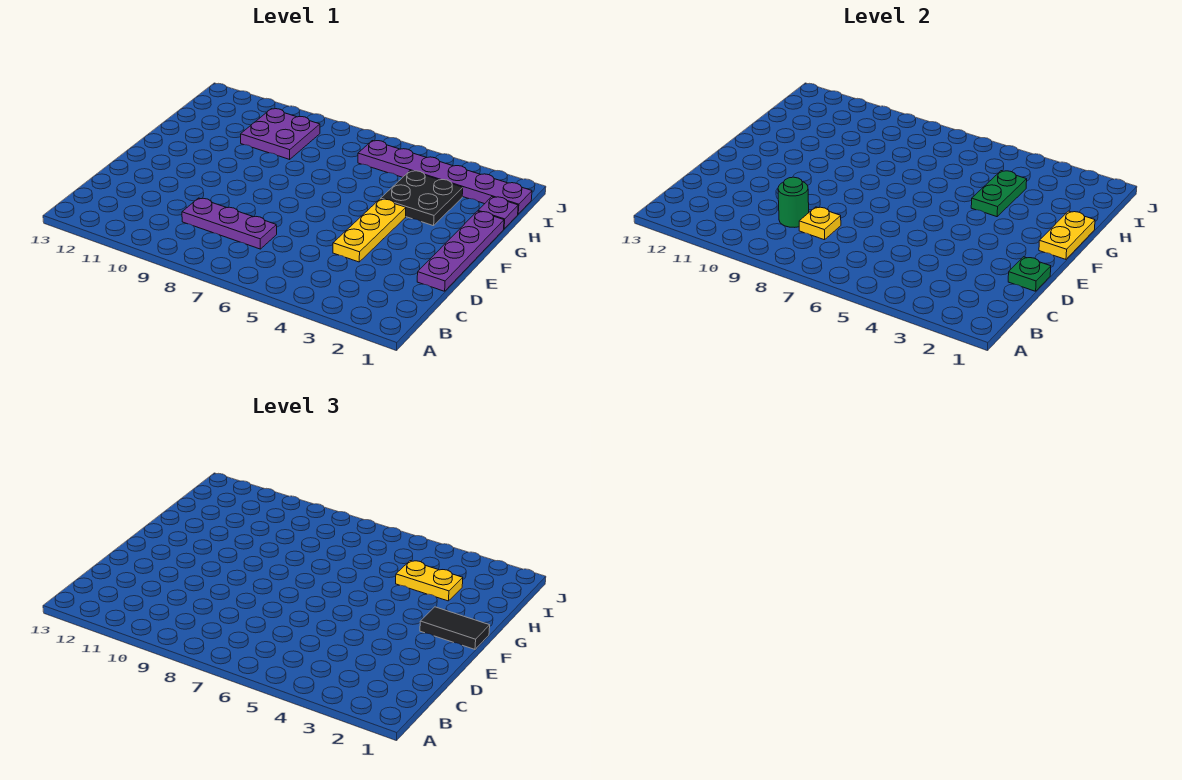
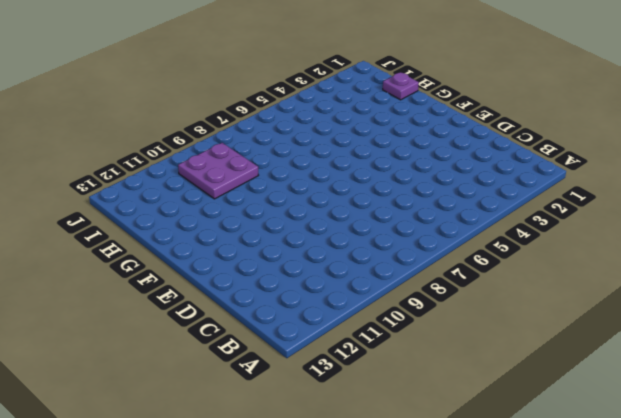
none -> purple plate C7:C9 level 1
none -> purple plate D1:G1 level 1
none -> yellow plate D4:F4 level 1

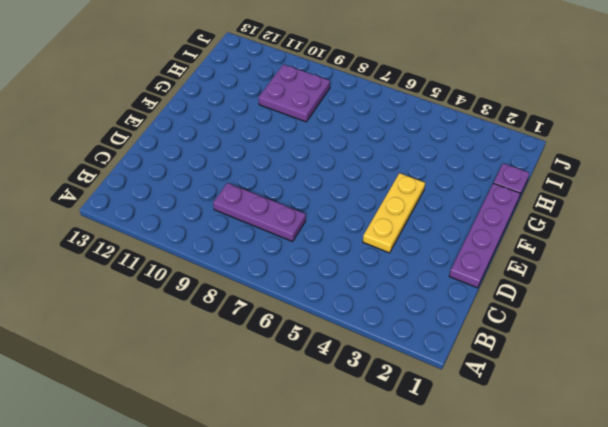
none -> black plate G3:H4 level 1
none -> purple plate I1:I6 level 1
none -> yellow plate C8 level 2

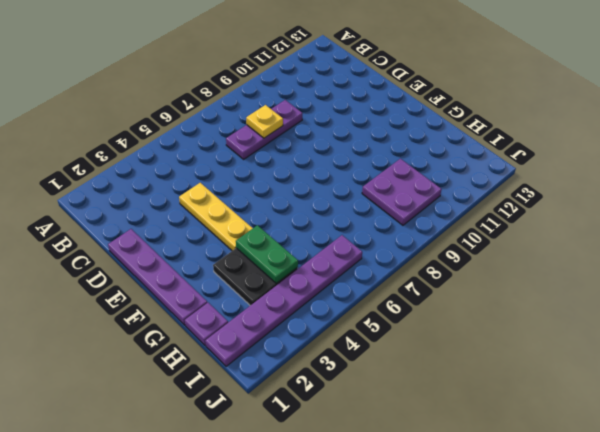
none -> green round brick C9 level 2
none -> green plate D1 level 2
none -> yellow plate F1:G1 level 2

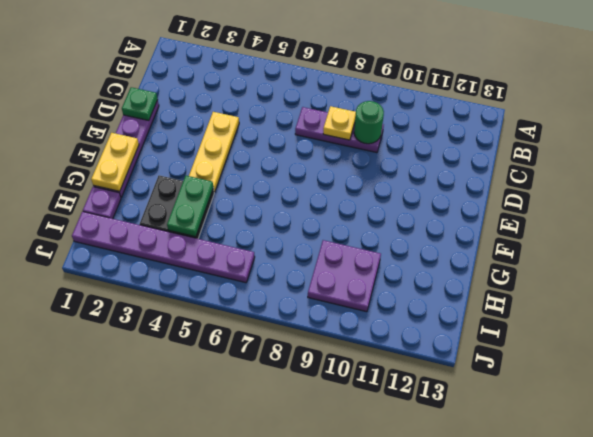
none -> black tile F1:F2 level 3
none -> yellow plate H3:H4 level 3

